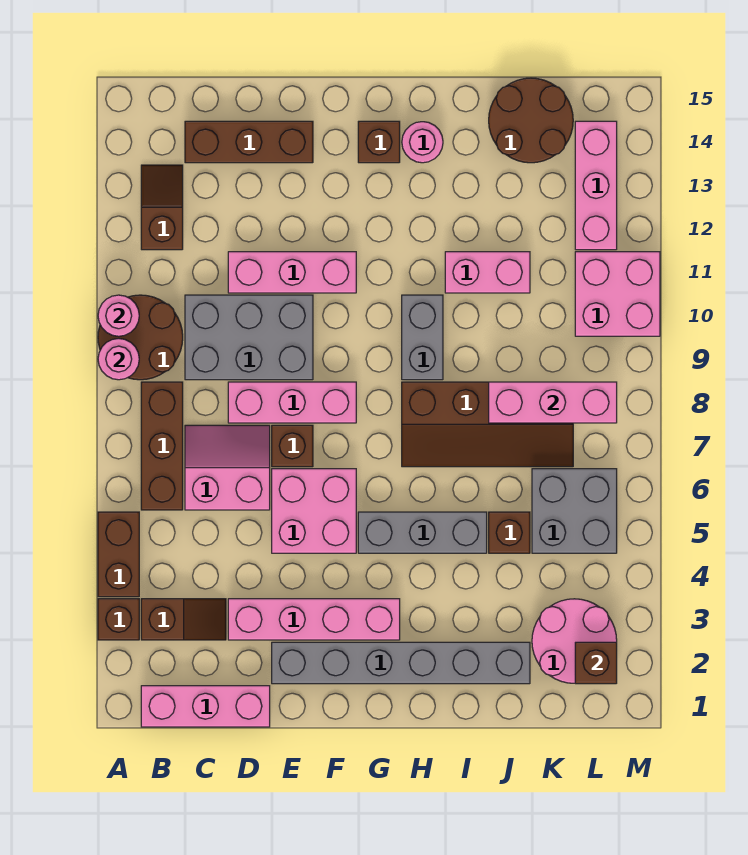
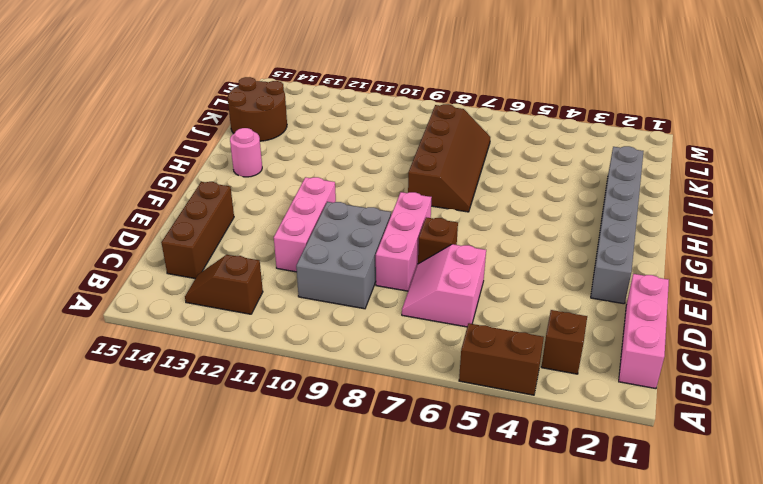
none -> brown brick A3 level 1
none -> brown round brick A9:B10 level 1
none -> brown brick B6:B8 level 1
none -> pink brick D3:G3 level 1

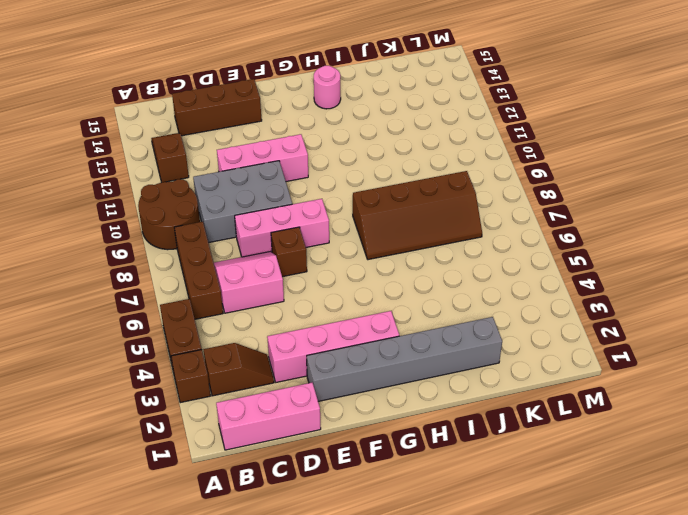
none -> pink brick E5:F6 level 1
none -> grey brick G5:I5 level 1
none -> brown brick G14 level 1
none -> grey brick H9:H10 level 1

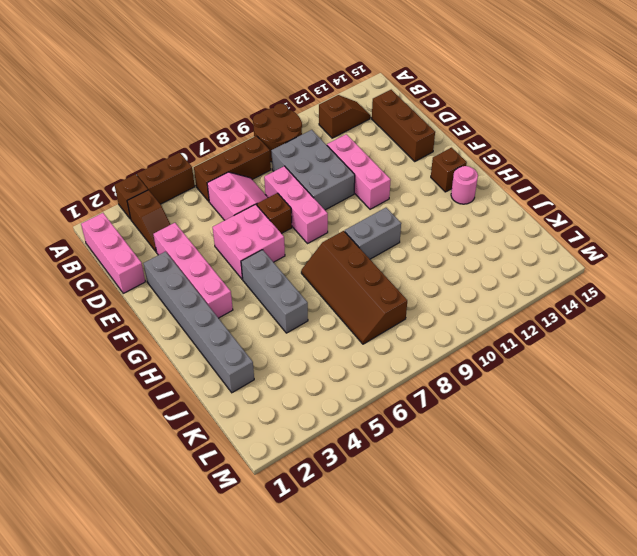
none -> pink brick I11:J11 level 1
none -> brown brick J5 level 1
none -> brown round brick J14:K15 level 1
none -> pink round brick K2:L3 level 1

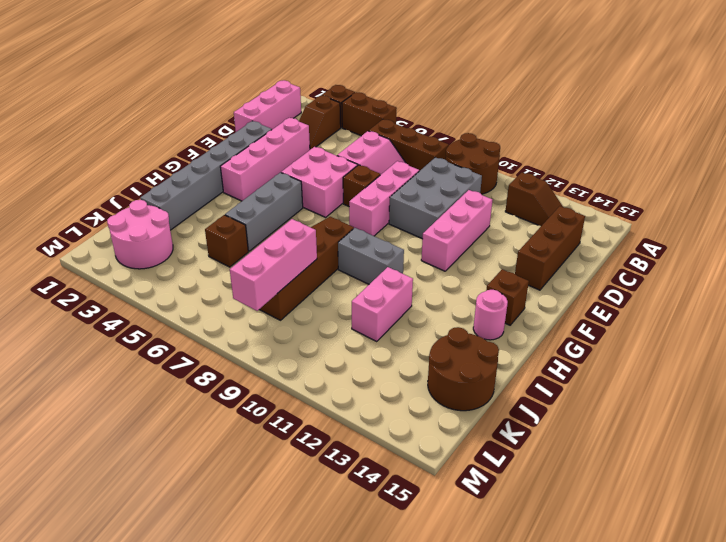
none -> grey brick K5:L6 level 1
none -> pink brick L10:M11 level 1
none -> pink brick L12:L14 level 1
none -> pink round brick A9 level 2

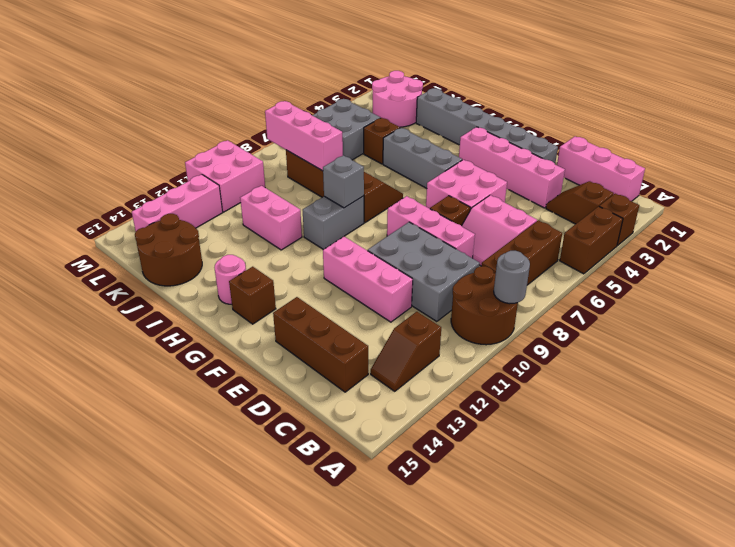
grey round brick A9 level 2 -> pink round brick A9 level 2
grey brick H9 level 2 -> none
none -> pink round brick A10 level 2
none -> brown brick L2 level 2

